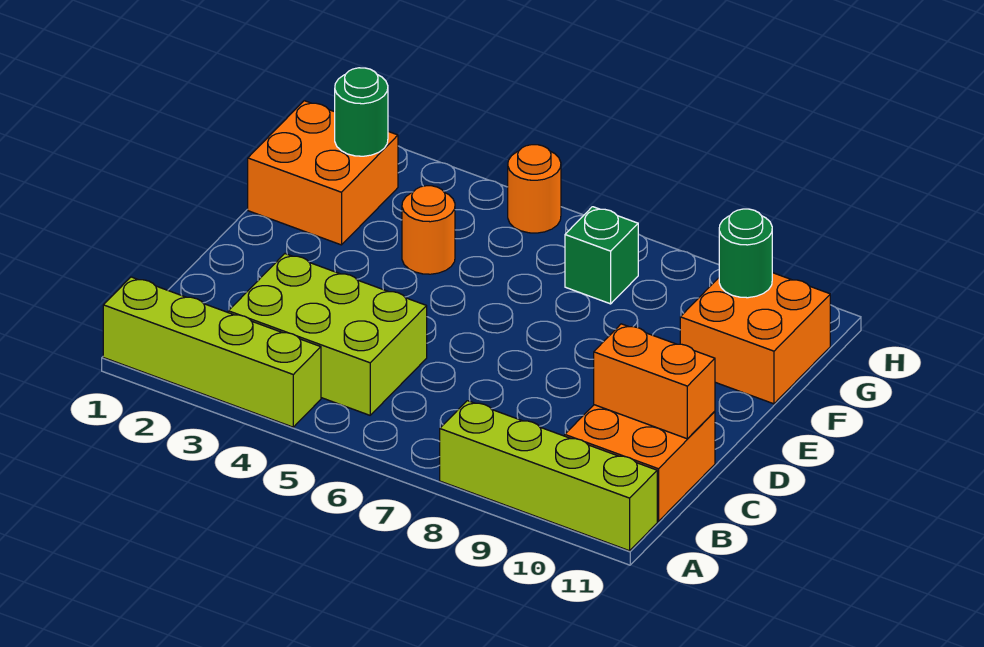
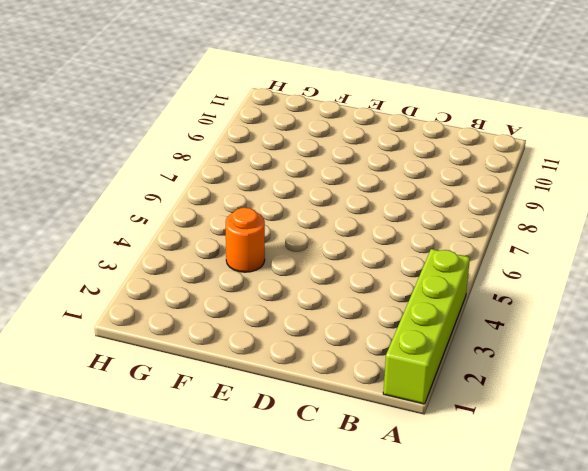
none -> lime brick A8:A11 level 1
none -> lime brick B3:C5 level 1
none -> orange brick B10:C11 level 1

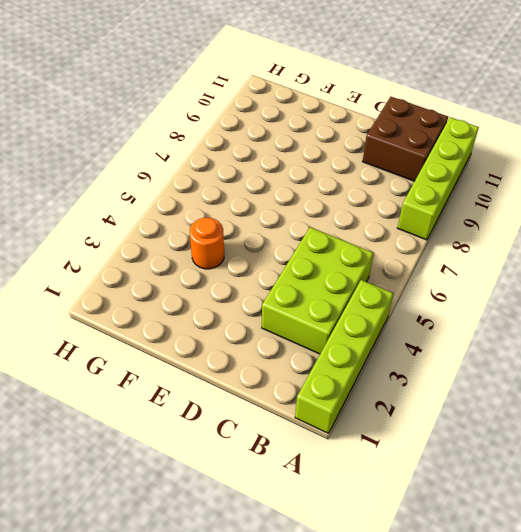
brown brick B10:C11 level 1 -> orange brick B10:C11 level 1
none -> orange brick F1:G2 level 1
none -> orange brick F10:G11 level 1
none -> green brick G7 level 1

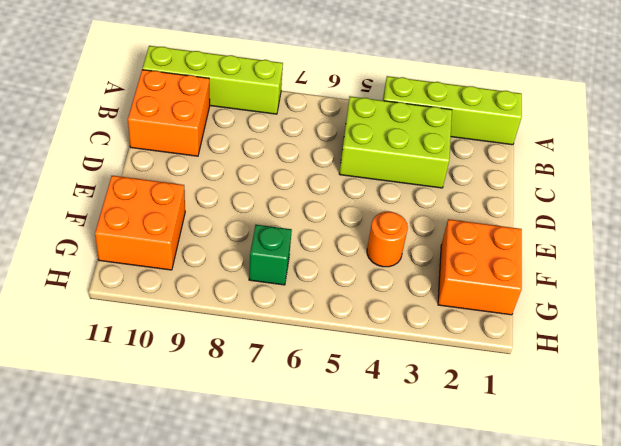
none -> orange round brick H5 level 1
none -> orange brick C10:C11 level 2
none -> green round brick G2 level 2

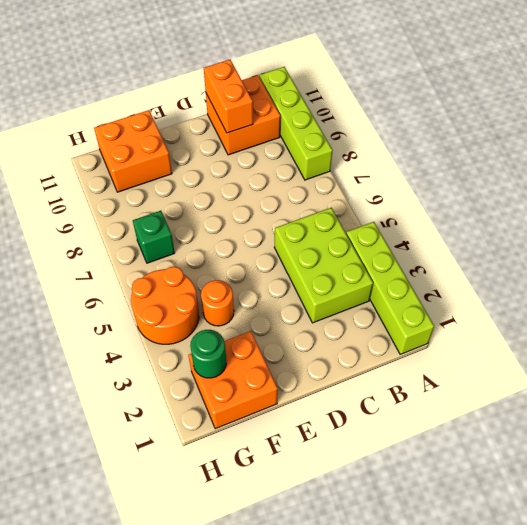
orange round brick G4:H5 level 1 -> orange round brick H5 level 1
none -> green round brick G10 level 2

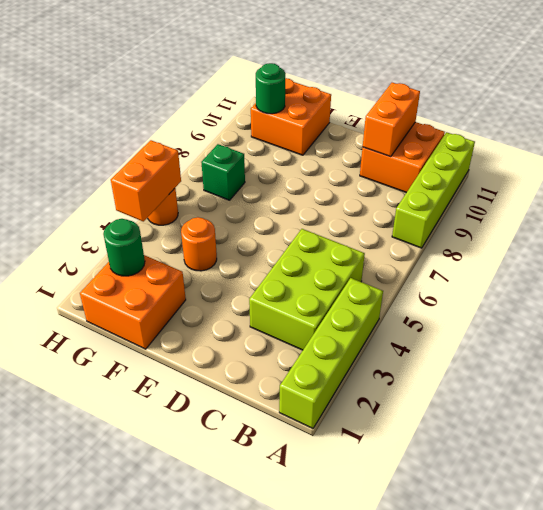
orange brick H4:H5 level 2 -> none

